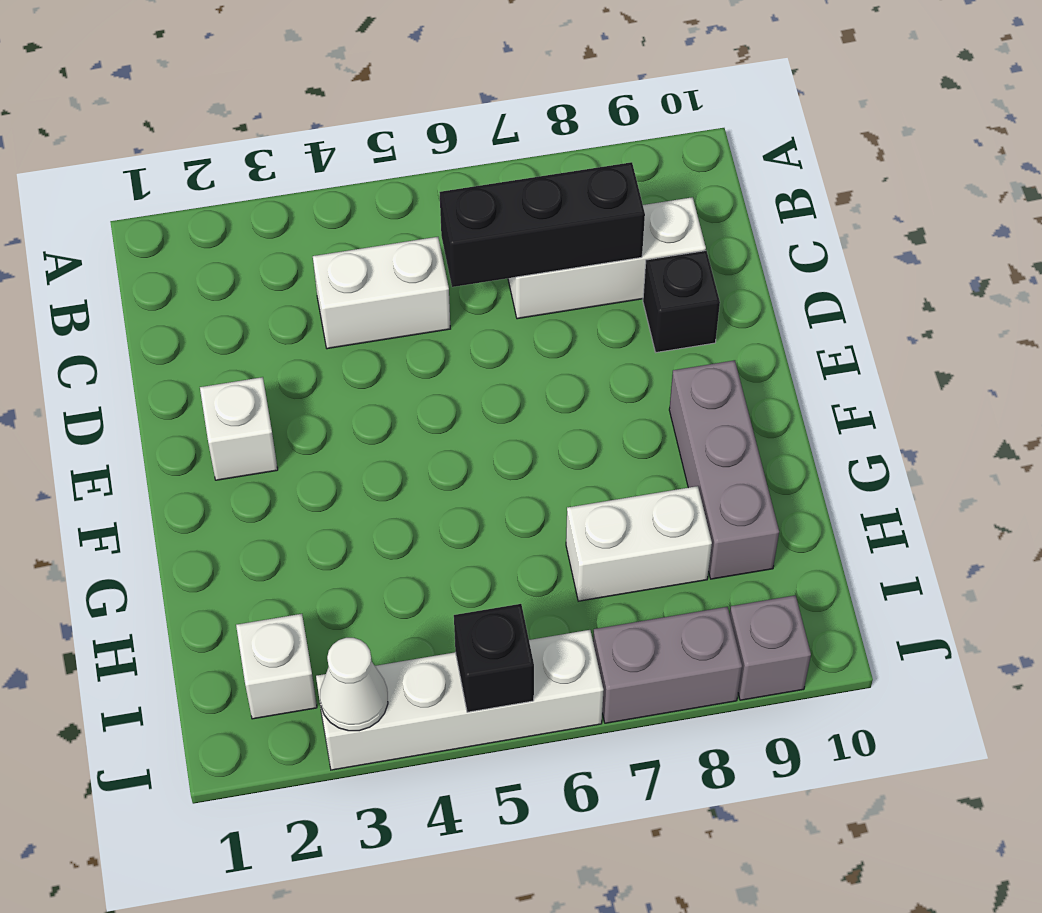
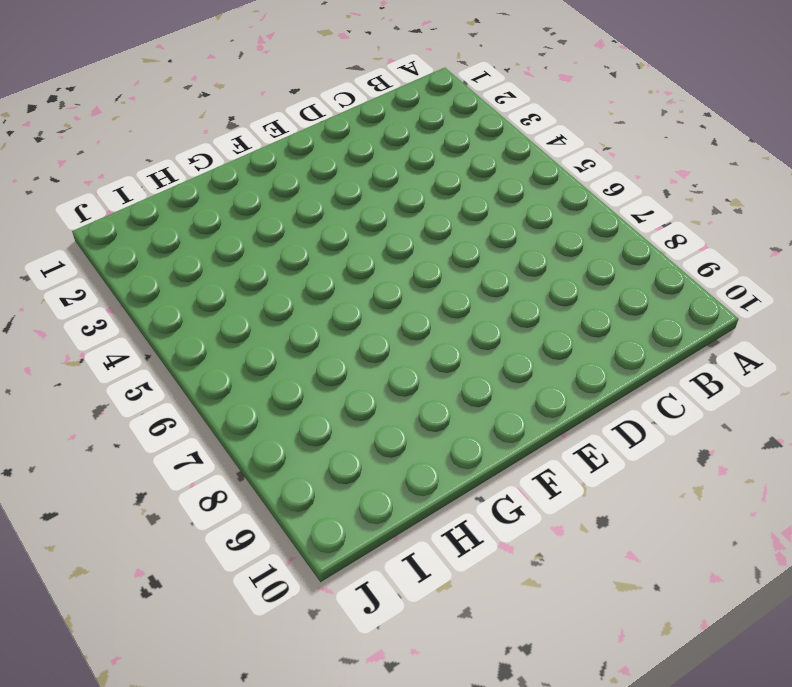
none -> white brick C4:C5 level 1
none -> white brick C7:C9 level 1
none -> black brick D9 level 1

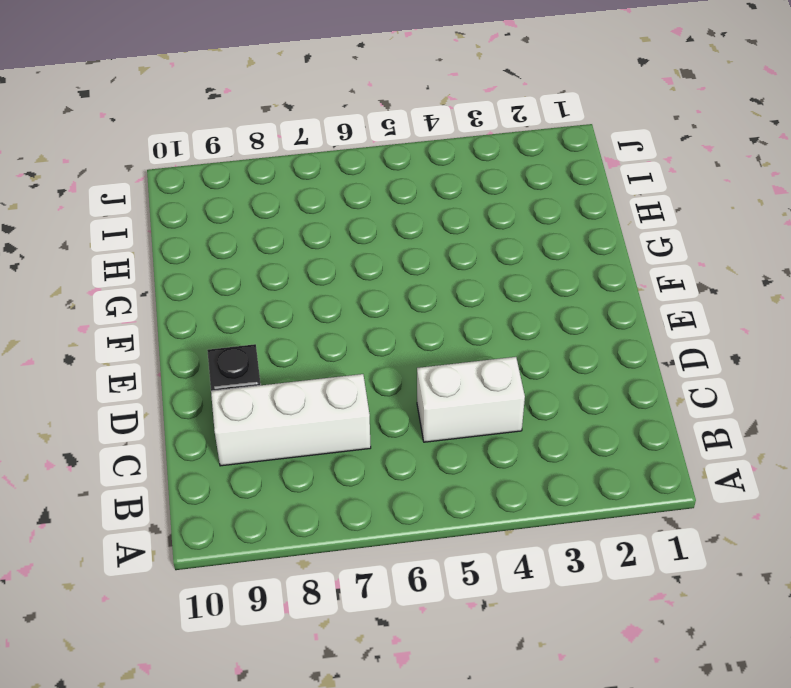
none -> white brick E2 level 1
none -> grey brick F9:H9 level 1
none -> white brick H7:H8 level 1

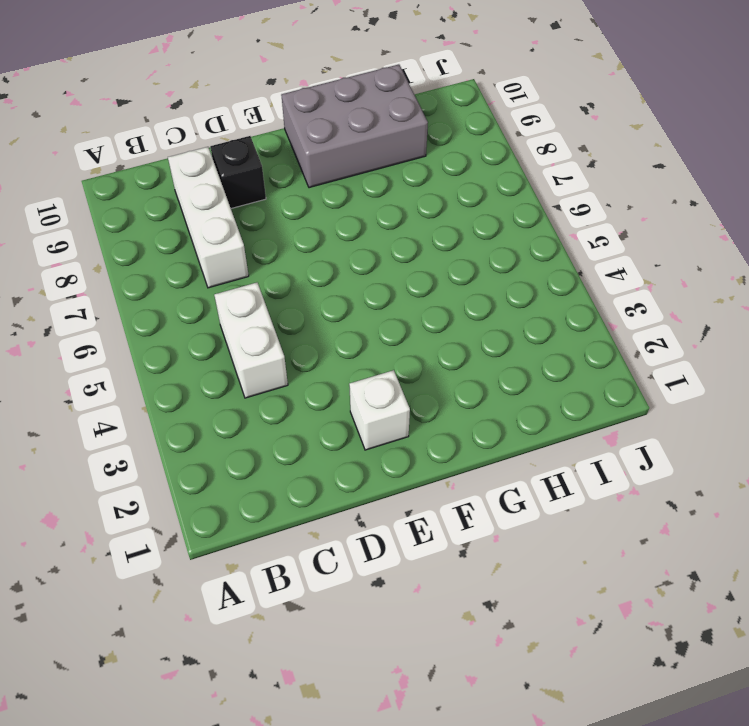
grey brick F9:H10 level 1 -> grey brick F9:H9 level 1
none -> white brick H7:H8 level 1
none -> white brick I2 level 1
none -> white brick J3:J6 level 1

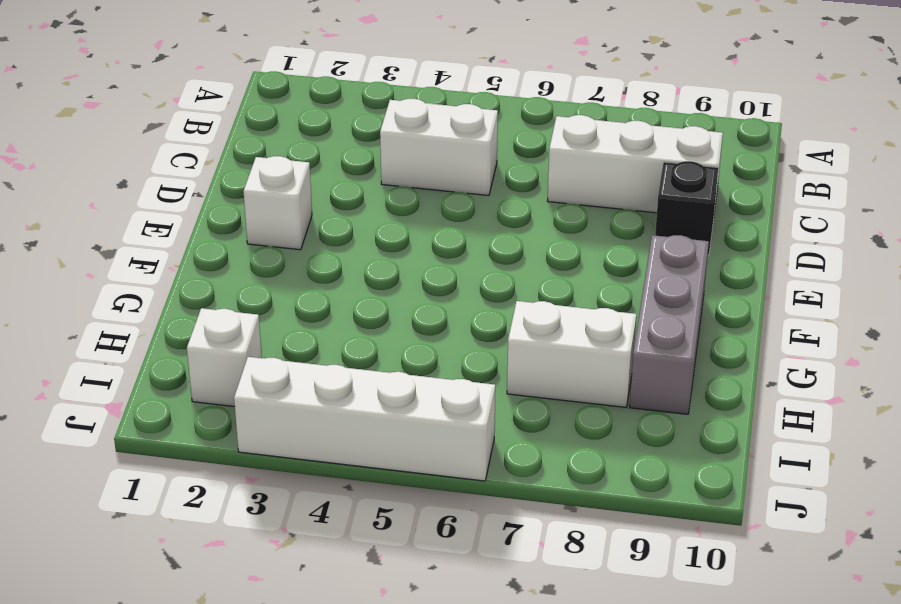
none -> grey brick J7:J8 level 1
none -> grey brick J9 level 1
none -> black brick C6:C8 level 2

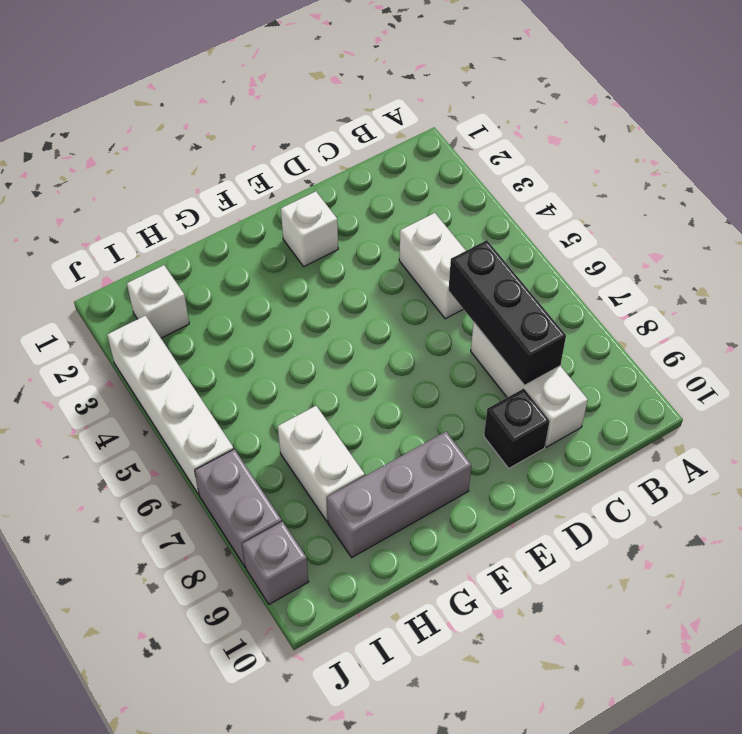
none -> white cone J3 level 2
none -> black brick J5 level 2

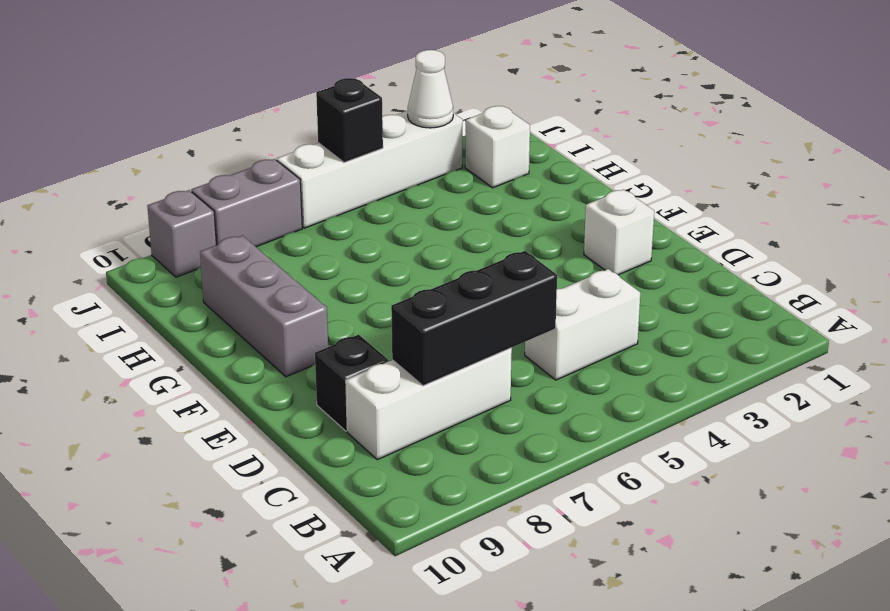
none -> white brick H7:H8 level 1

